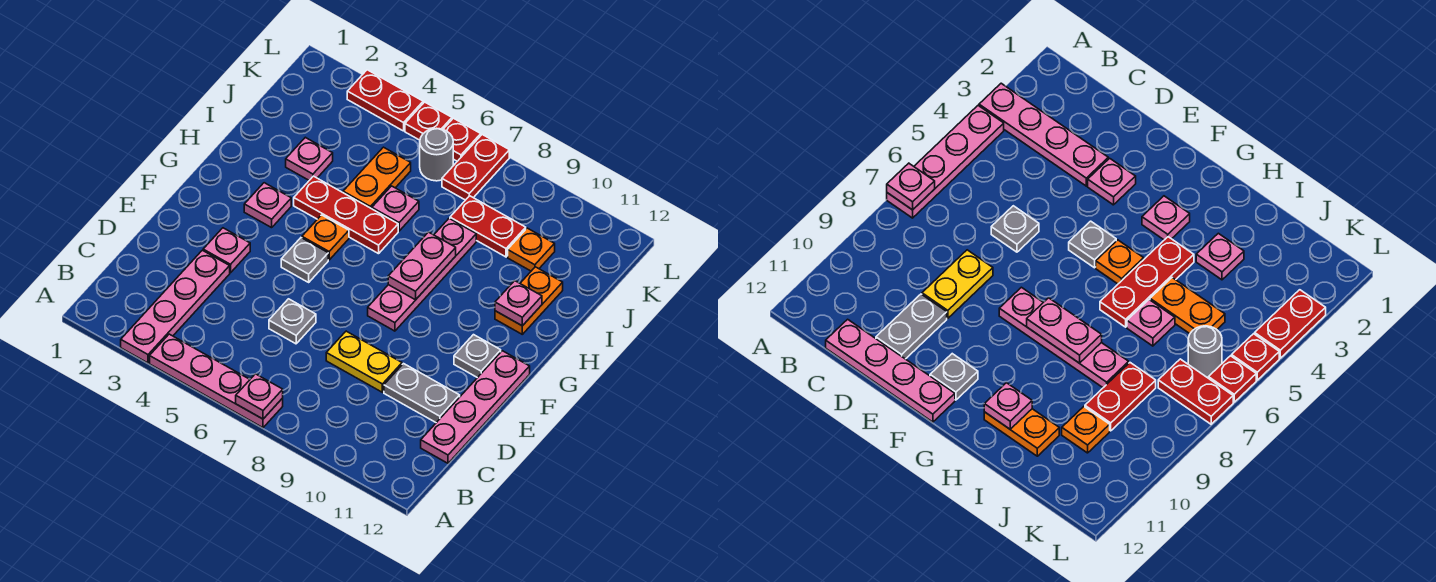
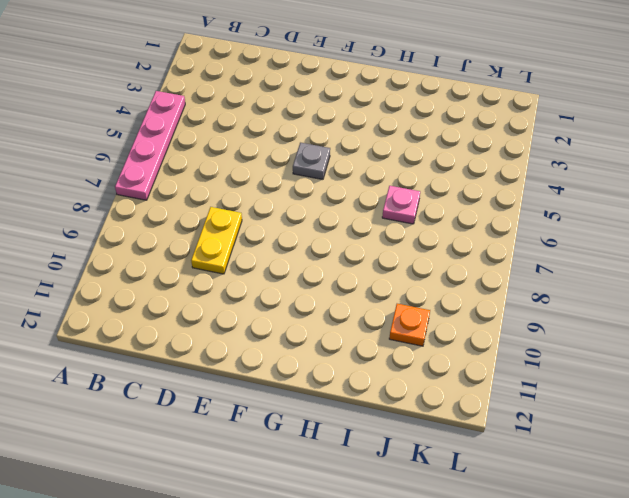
none -> pink plate A3:D3 level 1
none -> pink plate C12:F12 level 1
none -> grey plate D6 level 1

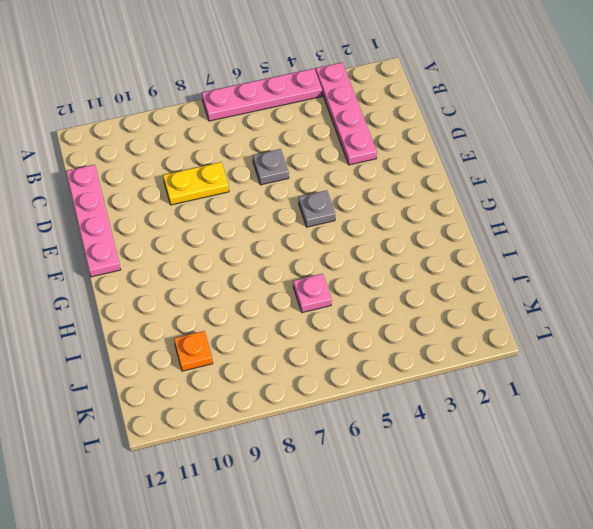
none -> grey plate D10:D11 level 1
none -> pink plate E3 level 1
none -> pink plate F8:I8 level 1

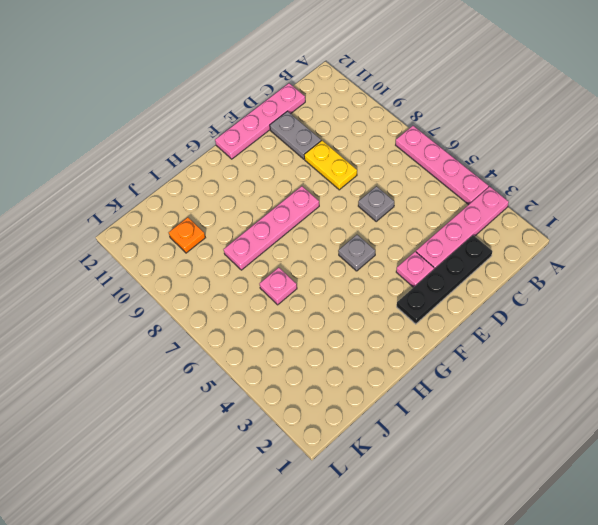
black plate C2:F2 level 1 -> none
none -> grey plate F11 level 1
none -> pink plate G3 level 1
none -> orange plate G5 level 1

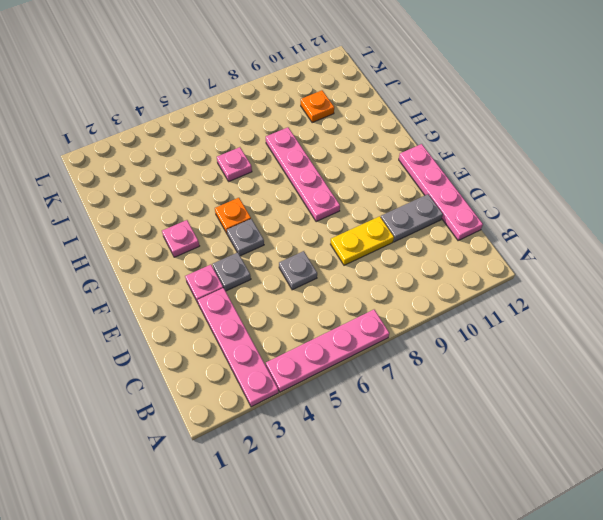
grey plate E4 level 1 -> grey plate F11 level 1
none -> red plate H4:H6 level 1
none -> orange plate H11:I11 level 1
none -> pink plate I3 level 1

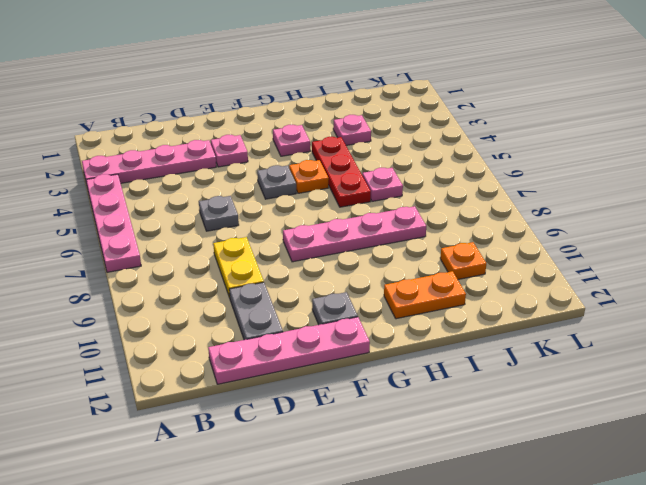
none -> orange plate I5:J5 level 1
none -> red plate J8:J9 level 1
none -> grey round brick K6 level 1

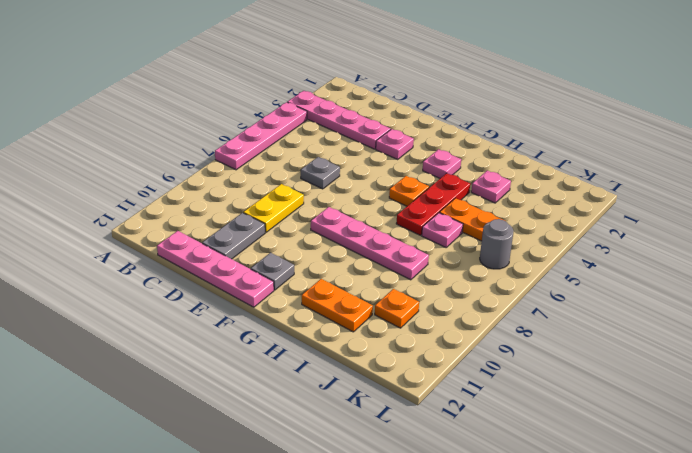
none -> grey plate F5 level 1
none -> red plate J8:J9 level 1
none -> red plate K7:L7 level 1

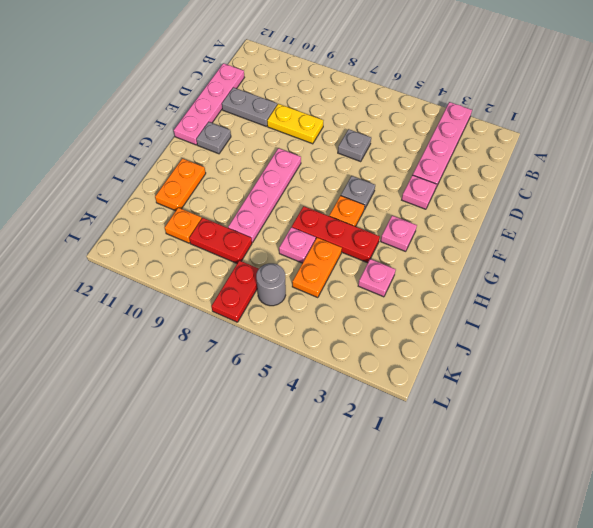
none -> pink plate A4:A7 level 1
none -> red plate L3:L4 level 1
none -> red plate L5 level 1

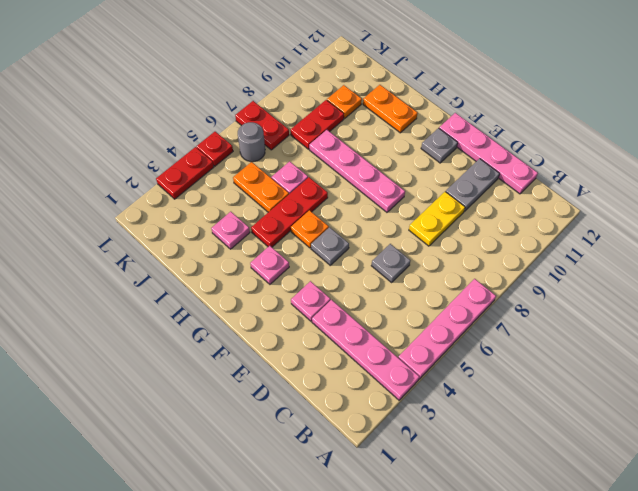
none -> red plate L6 level 1
none -> pink plate A7 level 2
none -> pink plate G8:H8 level 2

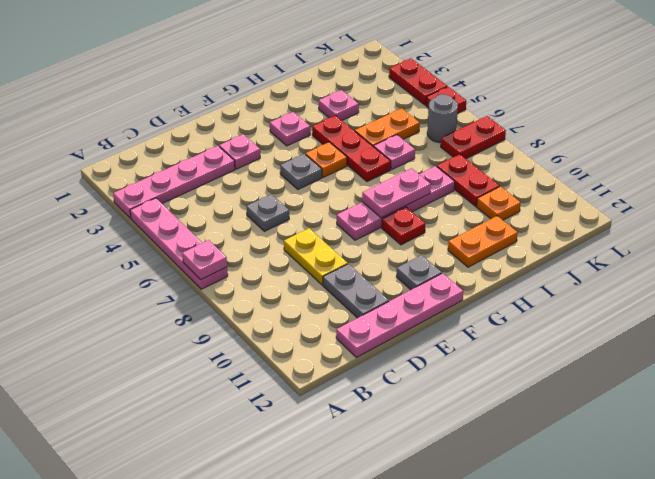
red plate G9 level 1 -> red plate L6 level 1
none -> pink plate H11 level 2

